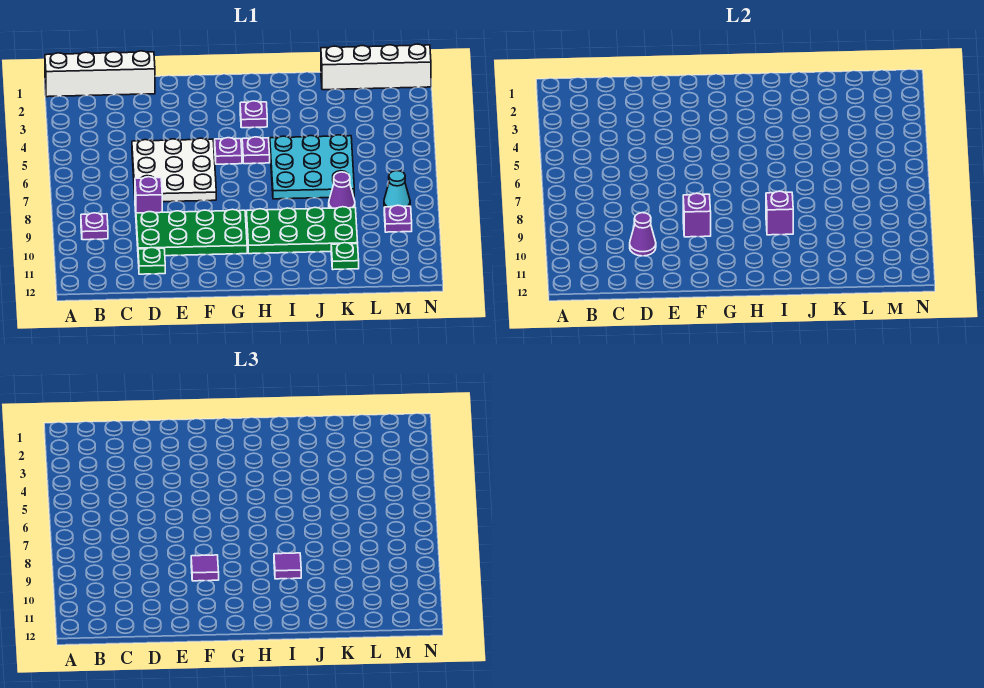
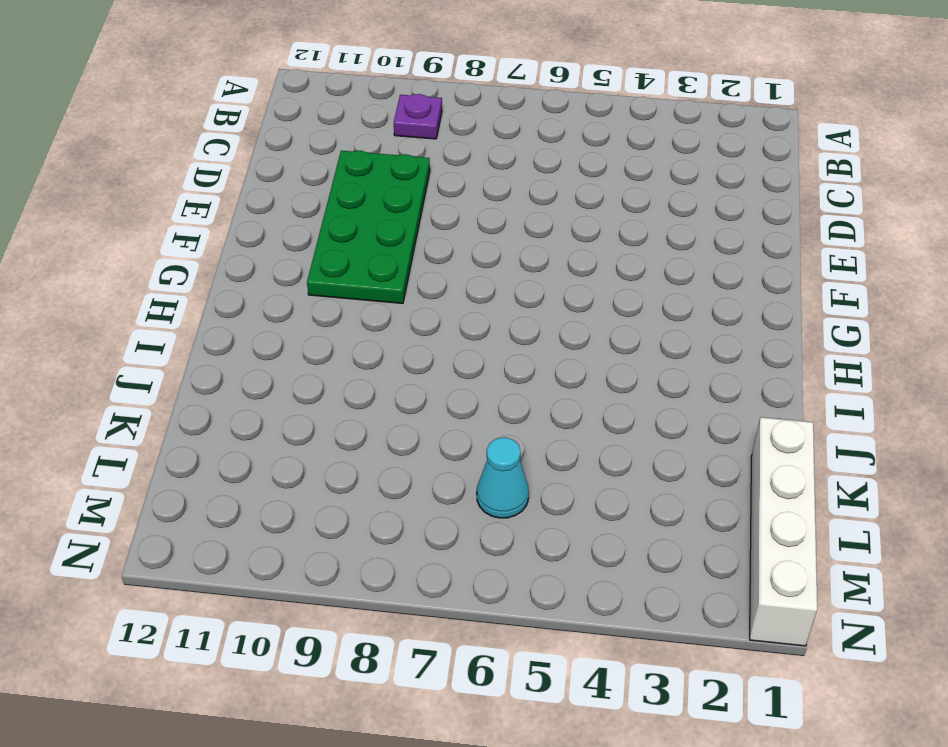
cyan cone L6 level 1 -> cyan cone M8 level 1
none -> white brick A1:D1 level 1
none -> white plate D5:F7 level 1
none -> purple brick D8 level 1

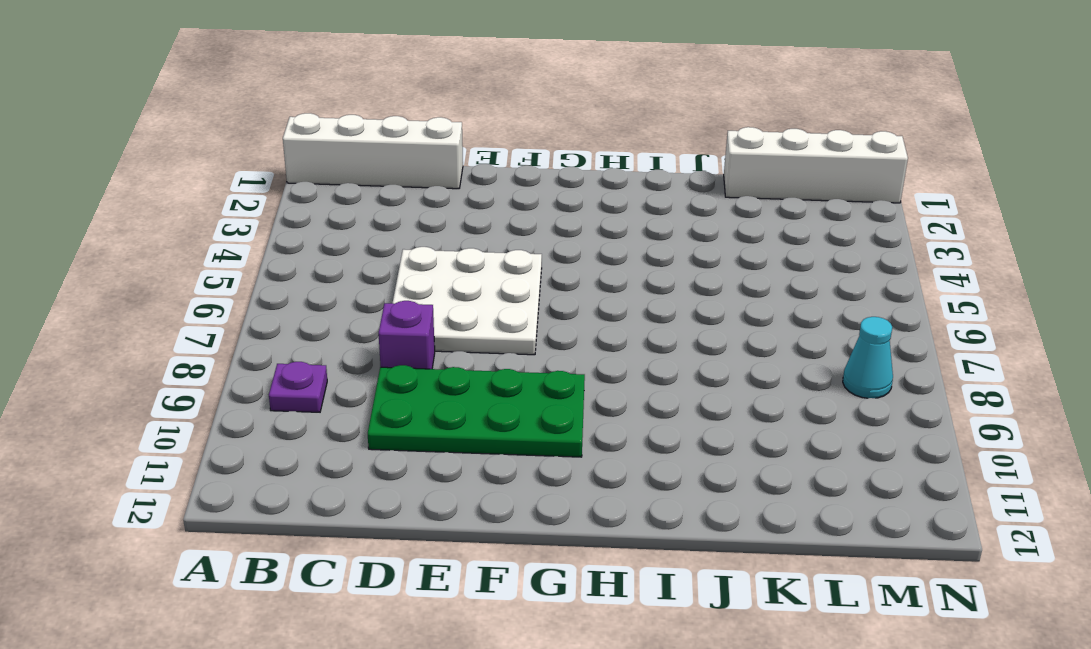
none -> green plate D11 level 1
none -> purple plate G5 level 1
none -> purple plate H3 level 1

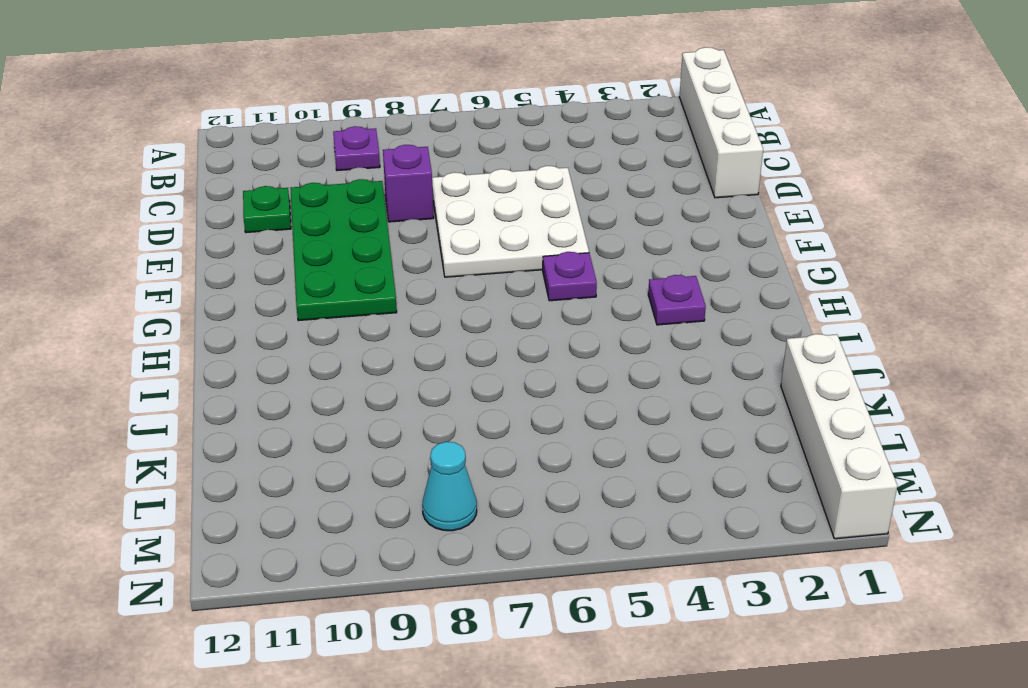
none -> purple plate H5 level 1
none -> green plate H9:K10 level 1
none -> cyan plate I5:K7 level 1

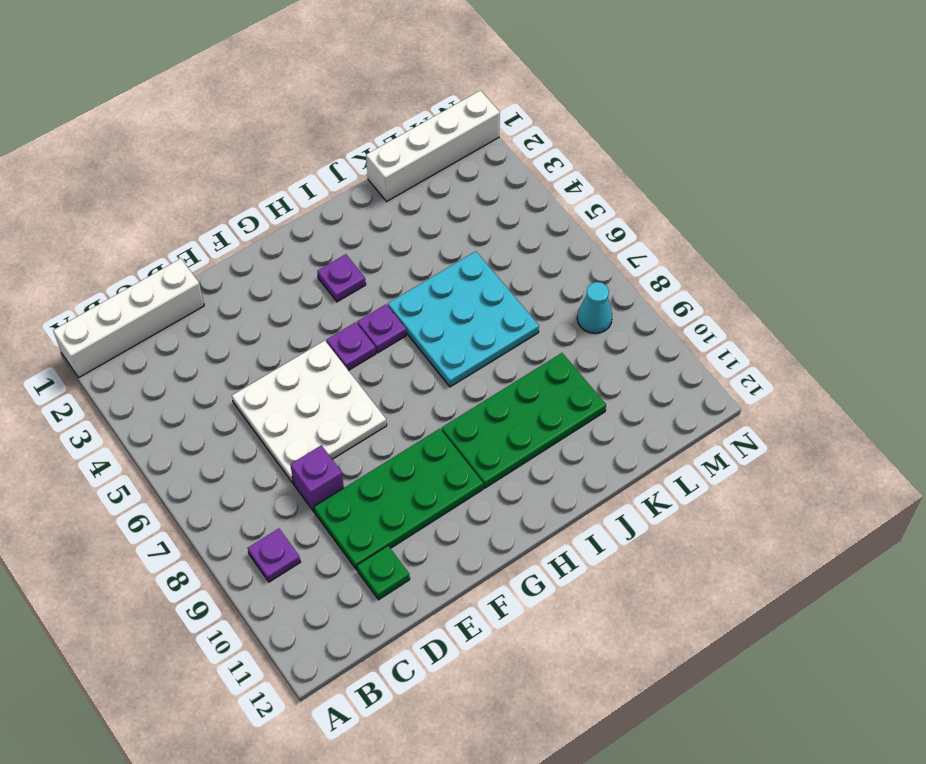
none -> purple cone K8 level 1
none -> green plate K11 level 1
none -> purple plate M9 level 1

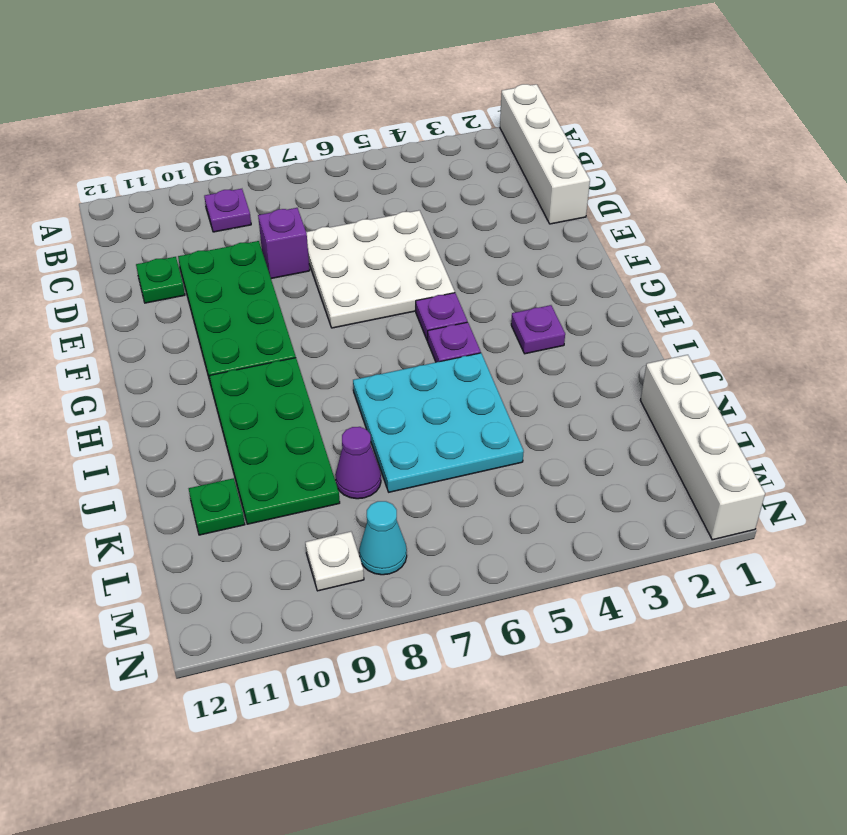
white plate M9 level 1 -> purple plate M9 level 1
none -> purple cone D10 level 2
none -> purple brick F9 level 2
none -> purple brick I9 level 2

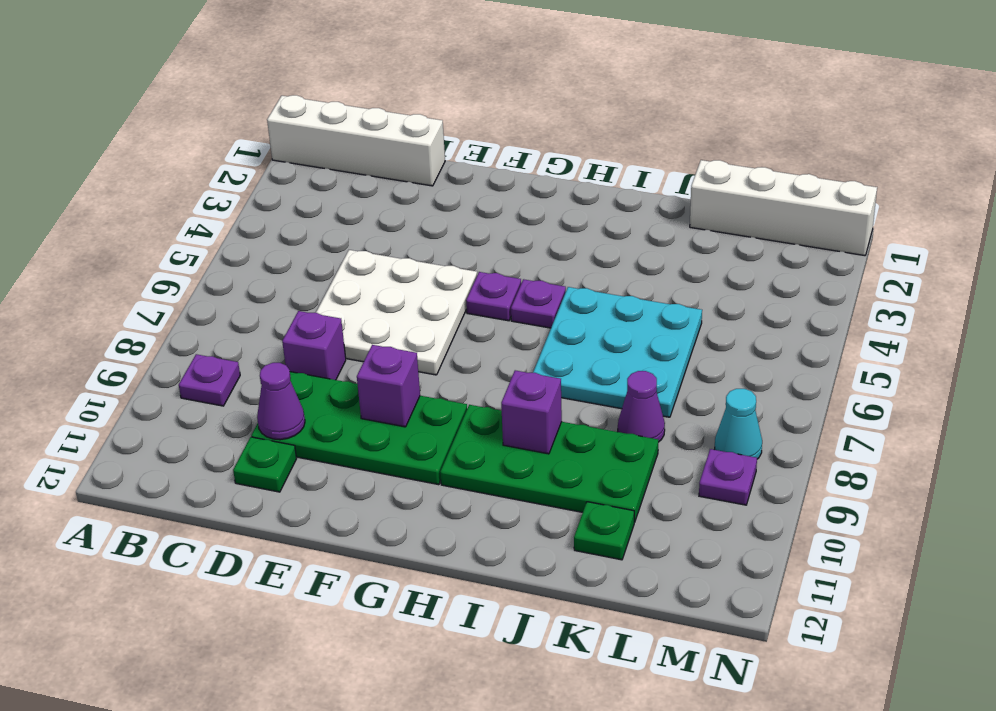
none -> purple plate H3 level 1
none -> purple tile F9 level 3
none -> purple tile I9 level 3

